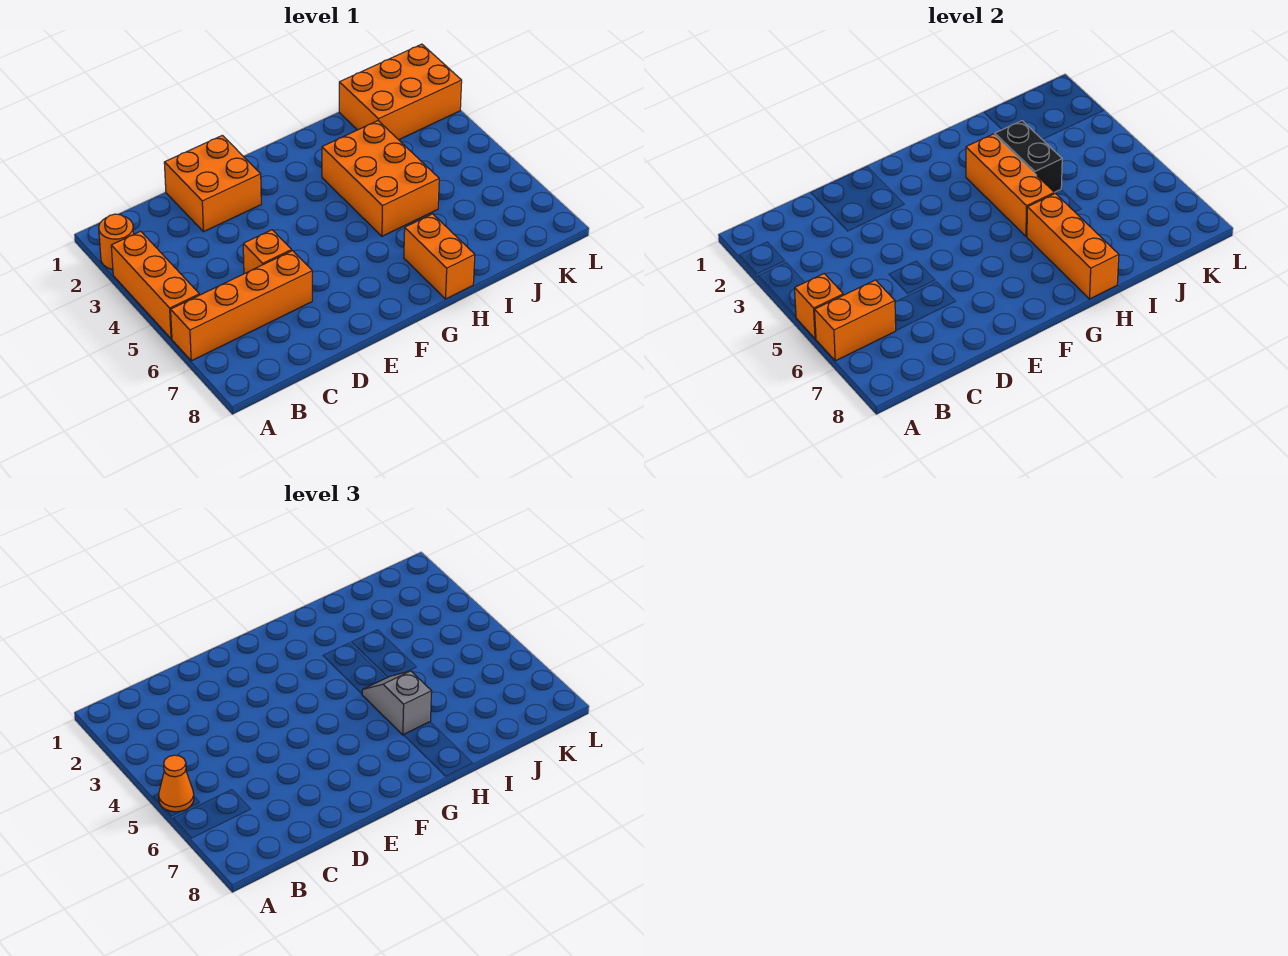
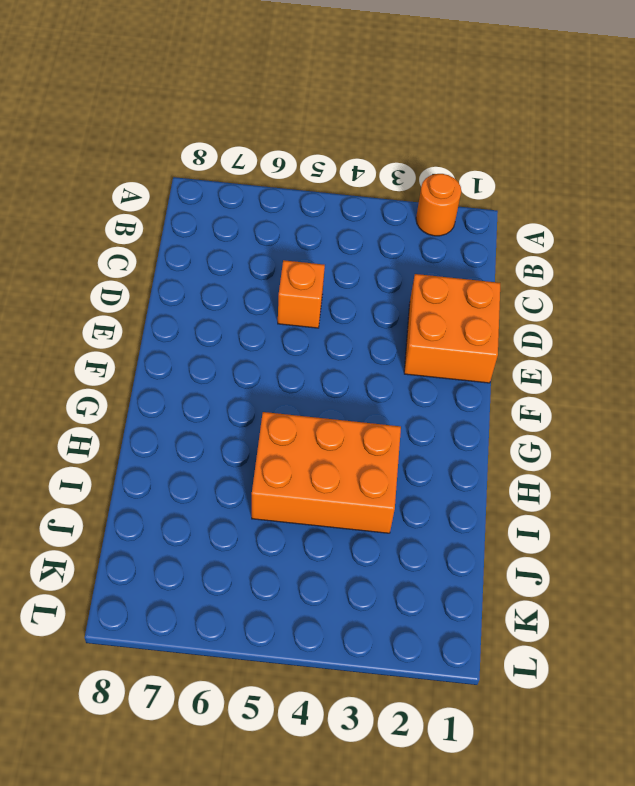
none -> orange brick A3:A5 level 1
none -> orange brick A6:D6 level 1
none -> orange brick H7:H8 level 1

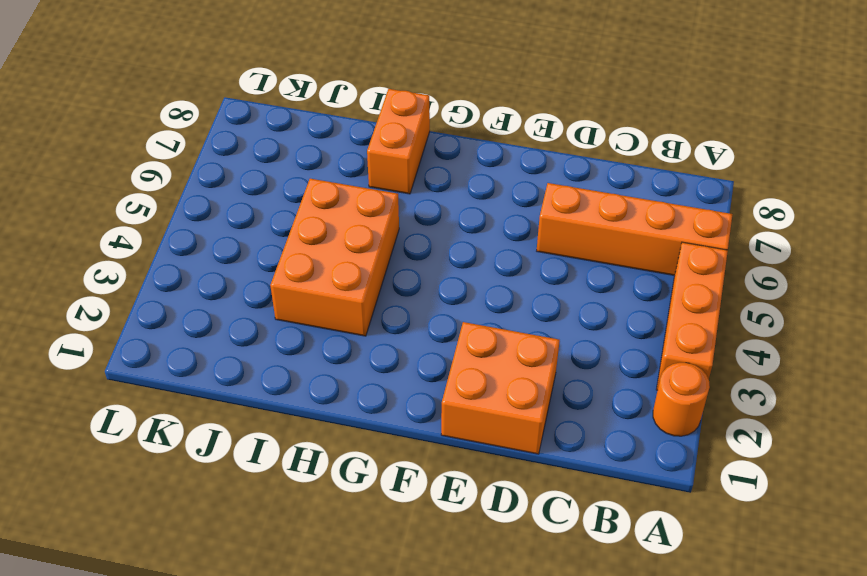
none -> orange brick D5 level 1
none -> orange brick J1:L2 level 1
none -> orange brick A5 level 2

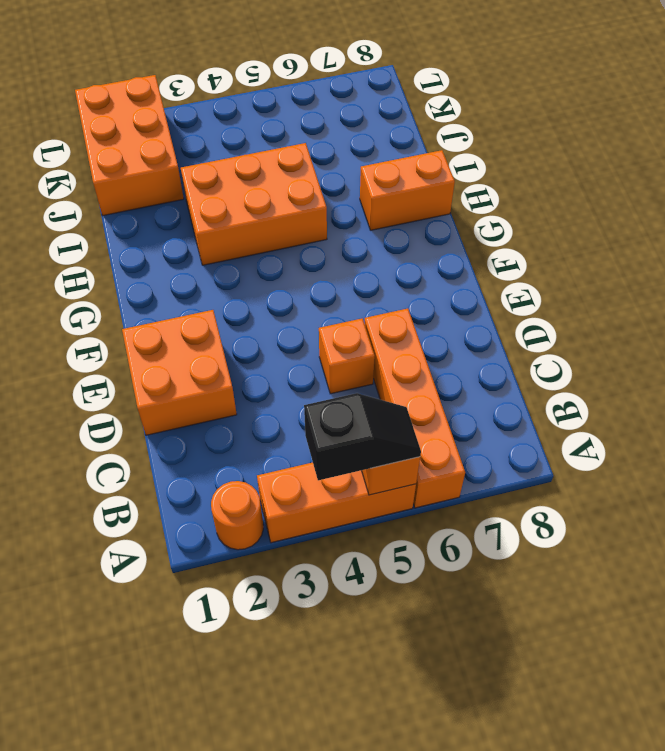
black slope A4:A5 level 3 top 4 -> orange cone A5 level 3
none -> orange brick A6:B6 level 2
none -> orange brick H3:H5 level 2
none -> orange brick H6:H8 level 2

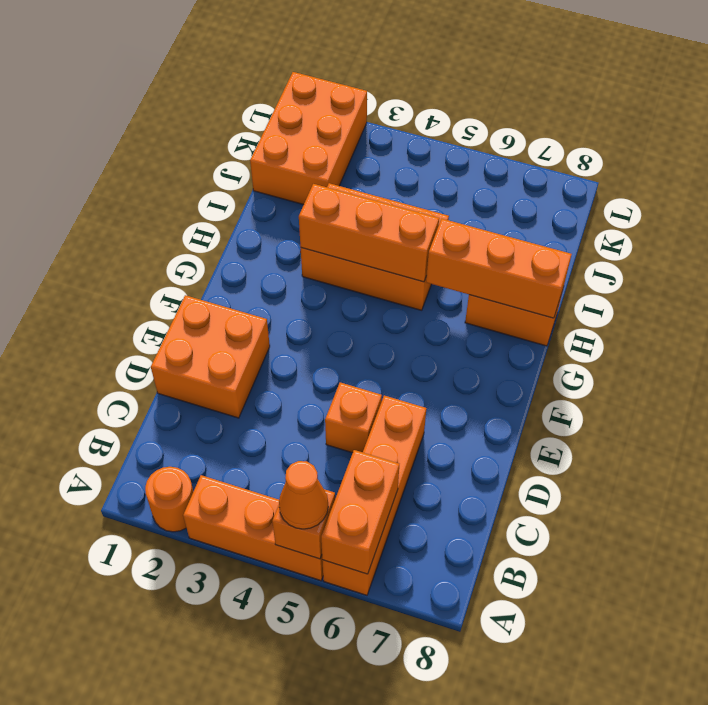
none -> black brick I3:I4 level 2
none -> grey slope H5:H6 level 3 top 6

